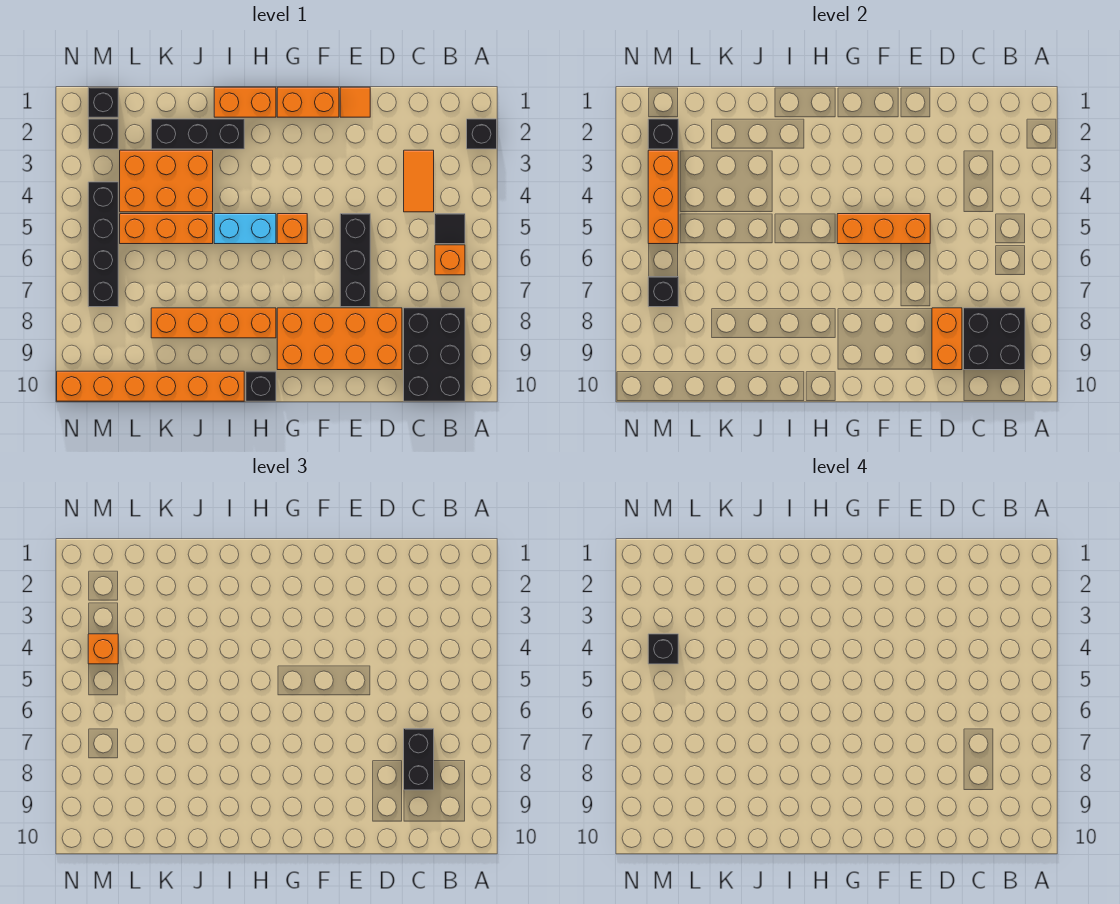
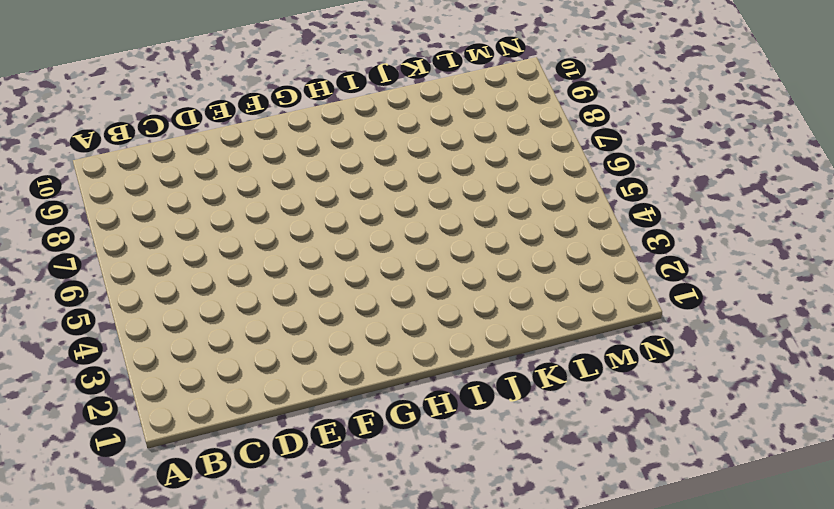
none -> black brick A2 level 1
none -> black tile B5 level 1
none -> orange brick B6 level 1
none -> black brick B8:C10 level 1

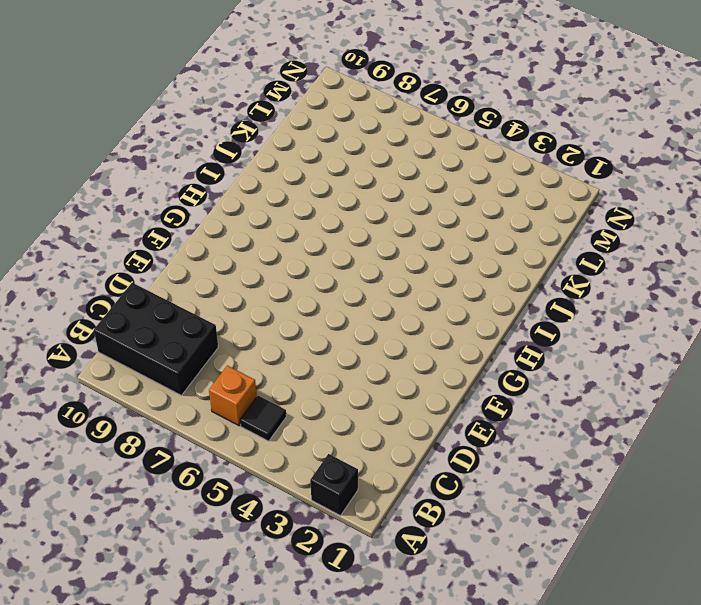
none -> orange tile C3:C4 level 1
none -> orange brick D8:G9 level 1
none -> orange tile E1 level 1
none -> black brick E5:E7 level 1

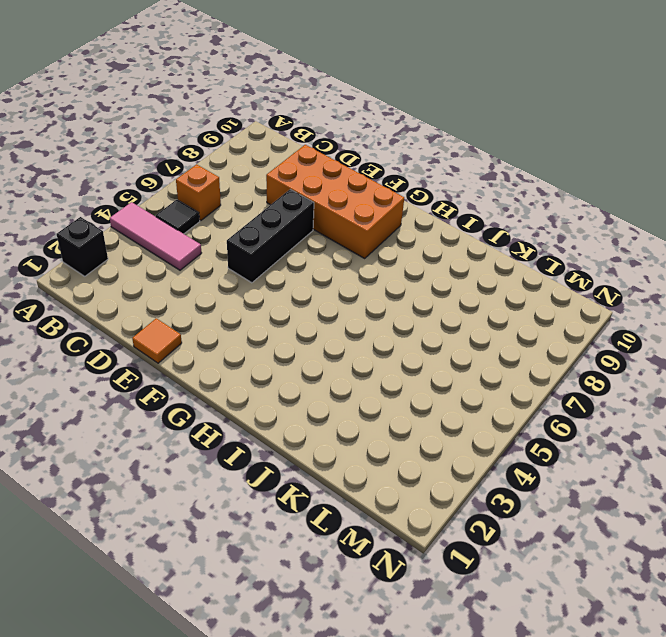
pink tile A4:C4 level 1 -> orange tile C3:C4 level 1
none -> black brick B8:C10 level 1
none -> orange brick F1:G1 level 1
none -> orange brick G5 level 1
none -> orange brick H1:I1 level 1

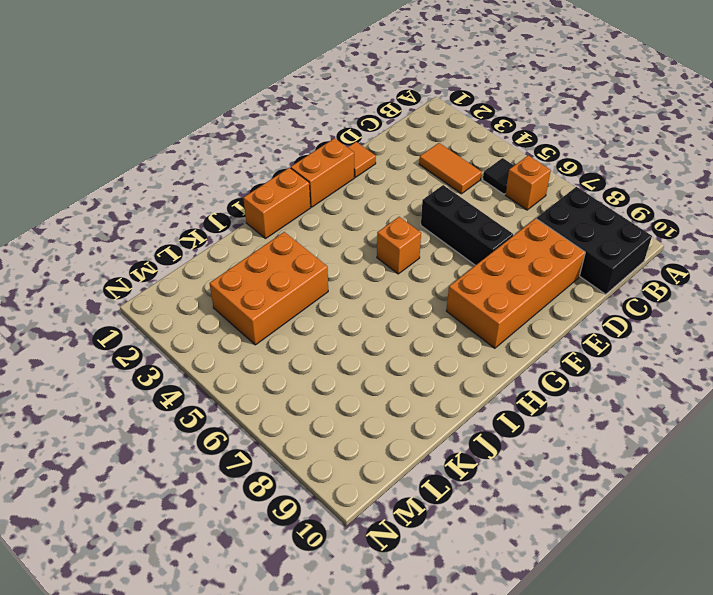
none -> black brick A2 level 1
none -> cyan brick H5:I5 level 1
none -> orange brick H8:K8 level 1
none -> black brick H10 level 1

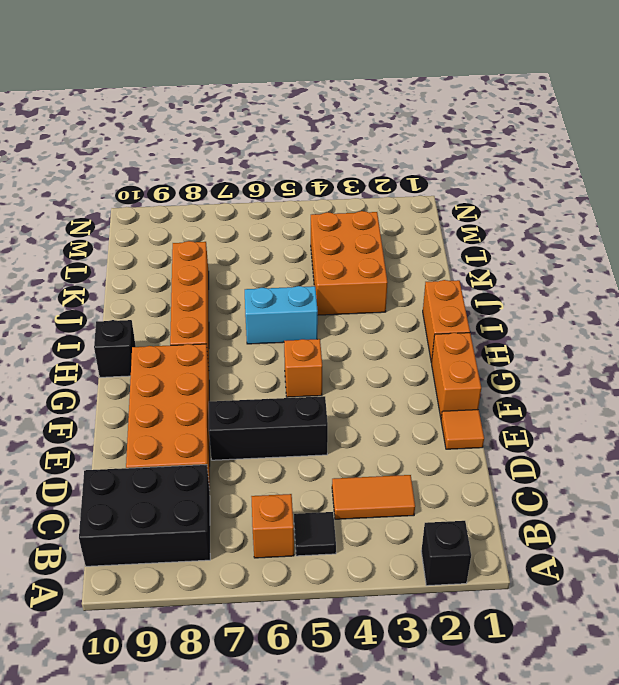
cyan brick I5:I6 level 1 -> cyan brick H5:I5 level 1
none -> black brick I2:K2 level 1
none -> orange brick I10:N10 level 1
none -> orange brick J5:L5 level 1
none -> black brick M1 level 1

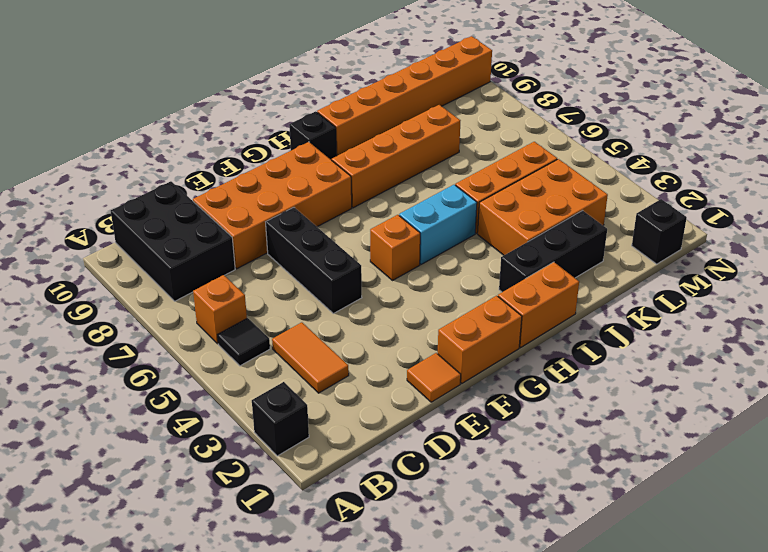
none -> black brick M2 level 1
none -> black brick M4:M7 level 1
none -> black brick B8:C9 level 2
none -> orange brick D8:D9 level 2

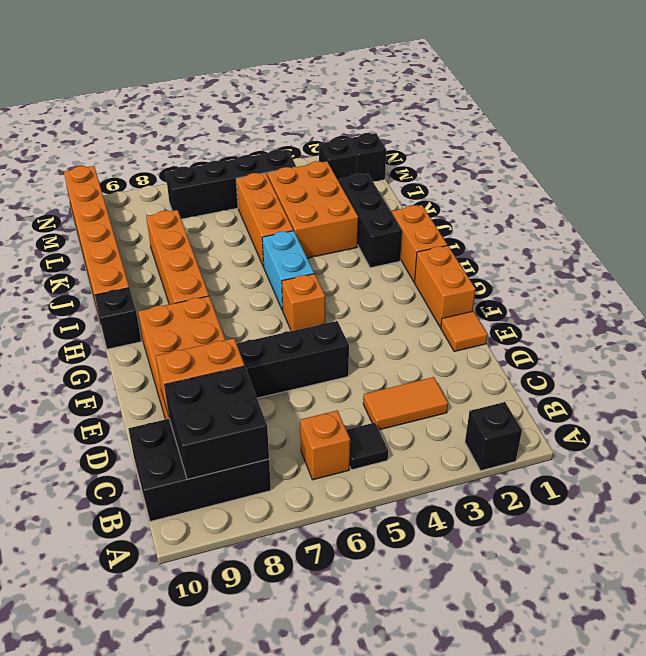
none -> orange brick E5:G5 level 2
none -> black brick M2 level 2
none -> orange brick M3:M5 level 2
none -> black brick M7 level 2

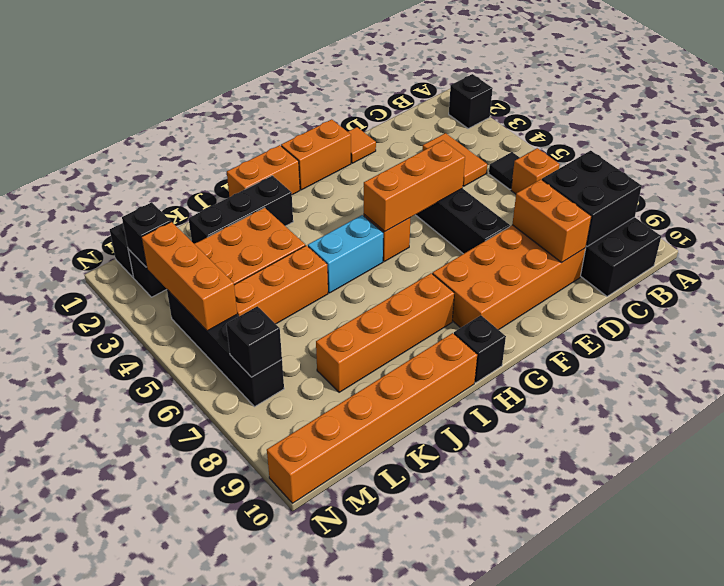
none -> black brick C7:C8 level 3
none -> orange brick M4 level 3
none -> black brick M4 level 4

